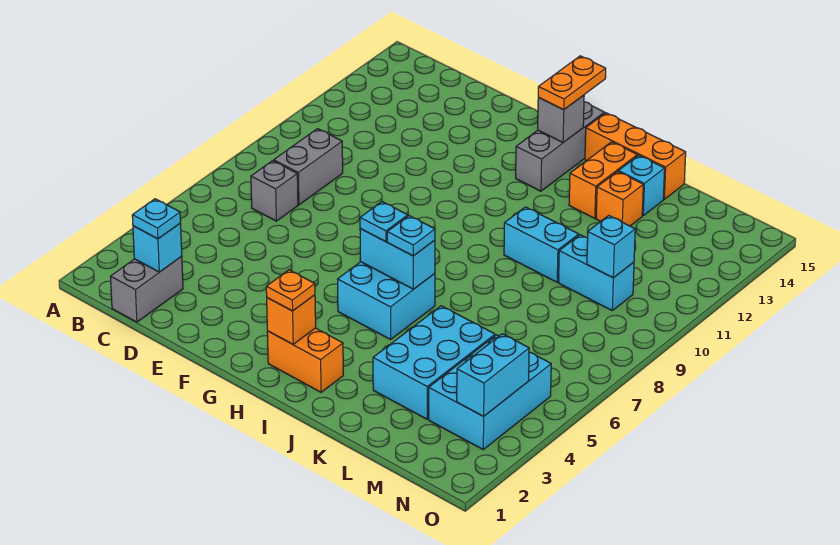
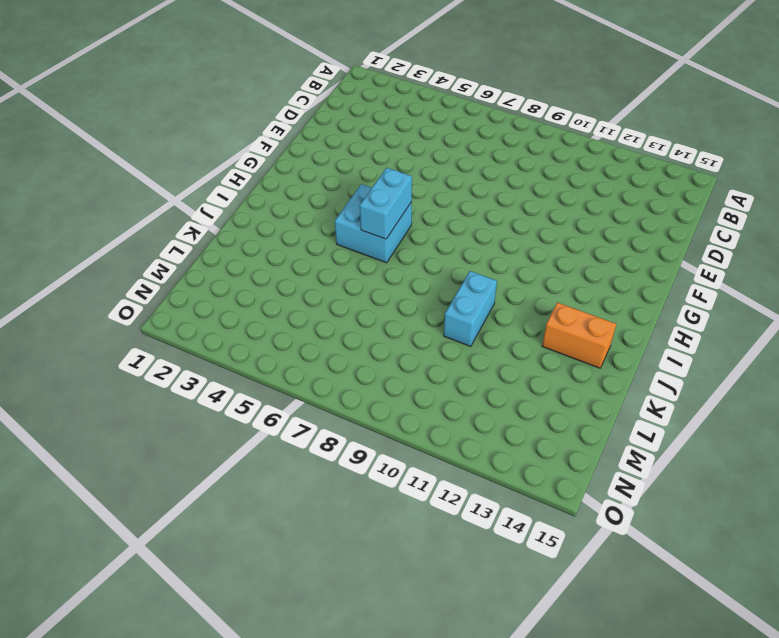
none -> grey brick C1:C2 level 1
none -> grey brick C7 level 1
none -> grey brick C8:C9 level 1

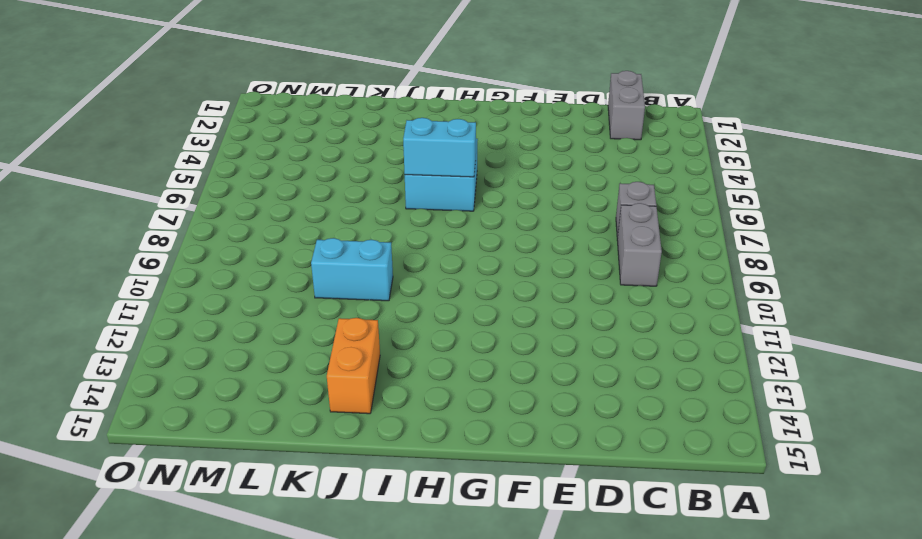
none -> orange brick H2:I2 level 1
none -> grey brick H13:H15 level 1
none -> orange brick I15:K15 level 1

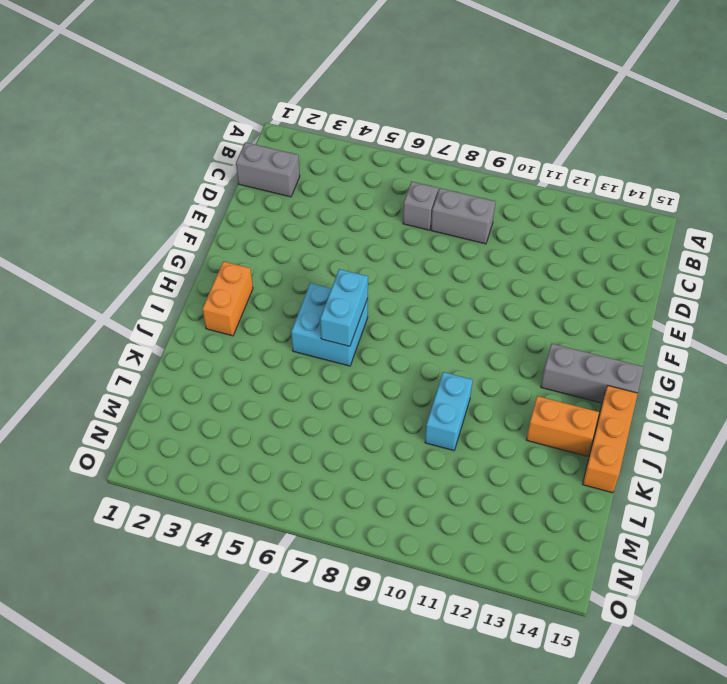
none -> cyan brick K3:L5 level 1
none -> orange brick K13 level 1
none -> cyan brick K14 level 1

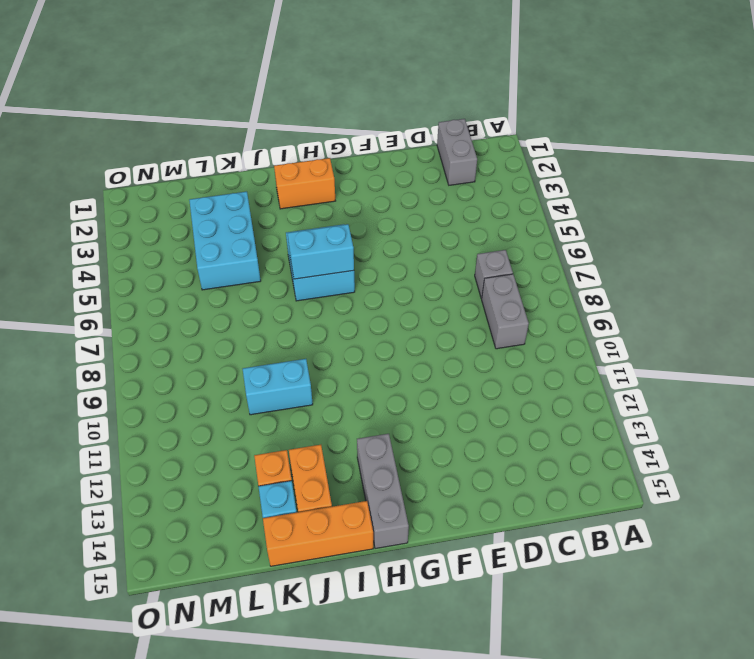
none -> cyan brick L10:M10 level 1
none -> cyan brick M3:N5 level 1
none -> cyan brick C2 level 2

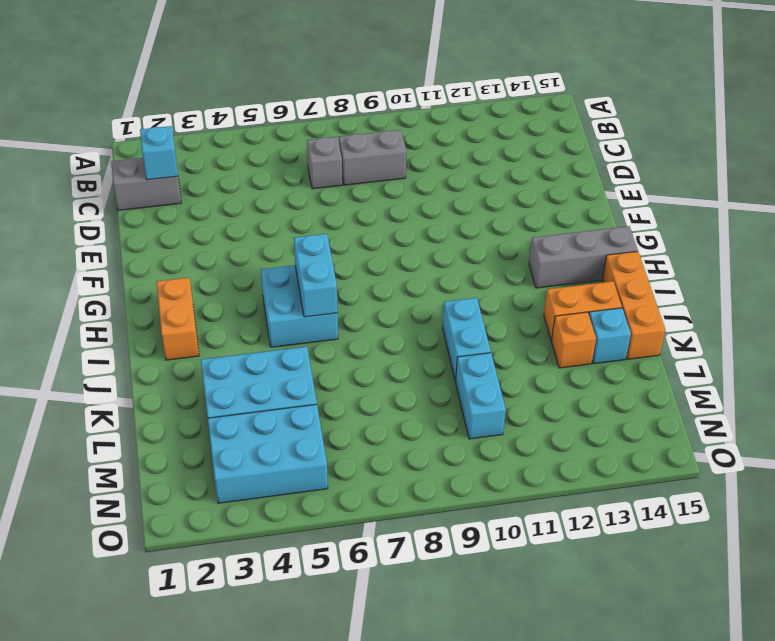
none -> orange brick H2 level 2
none -> grey brick H14 level 2
none -> cyan brick M10 level 2

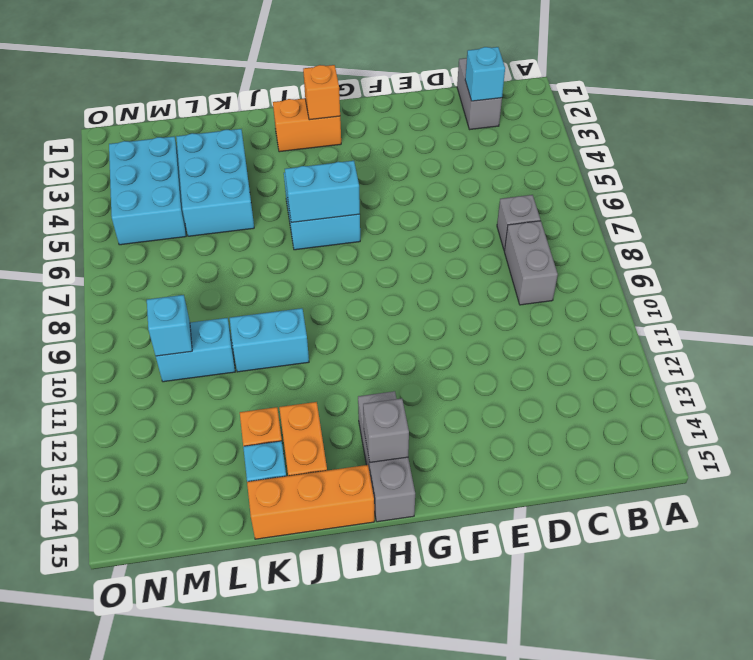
none -> cyan brick N3:N4 level 2
none -> cyan plate C2 level 3
none -> orange plate H2 level 3

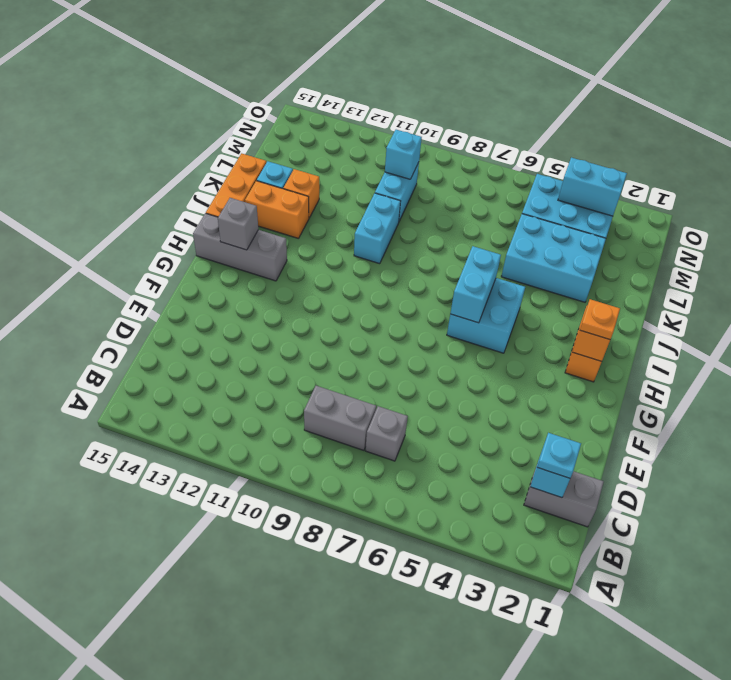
none -> cyan plate H6 level 3
none -> orange plate H14:H15 level 3
none -> cyan plate I6 level 3

